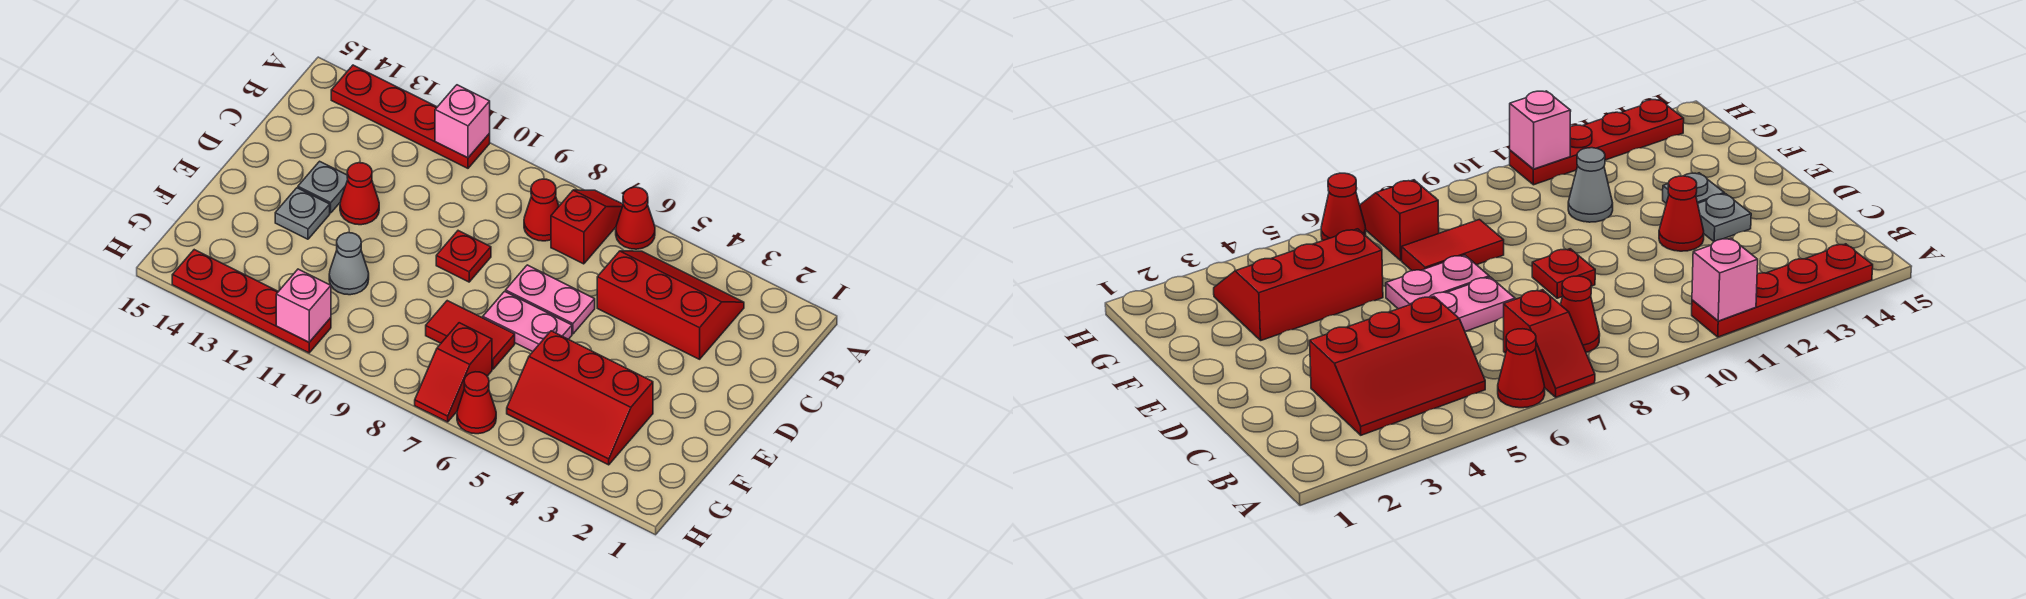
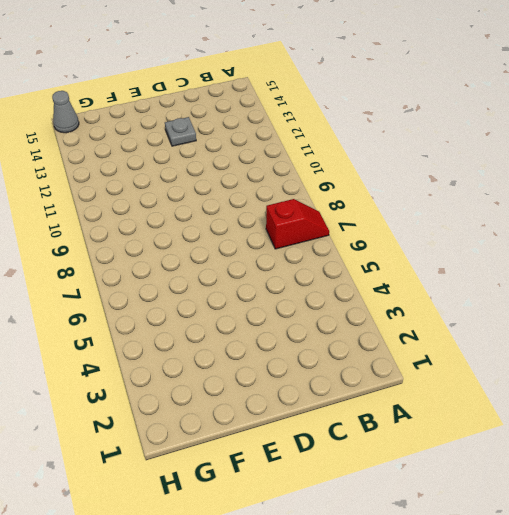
grey cone H15 level 1 -> grey cone F11 level 1
none -> red cone A6 level 1
none -> red plate A11:A14 level 1
none -> red slope B3:C5 level 1 top C

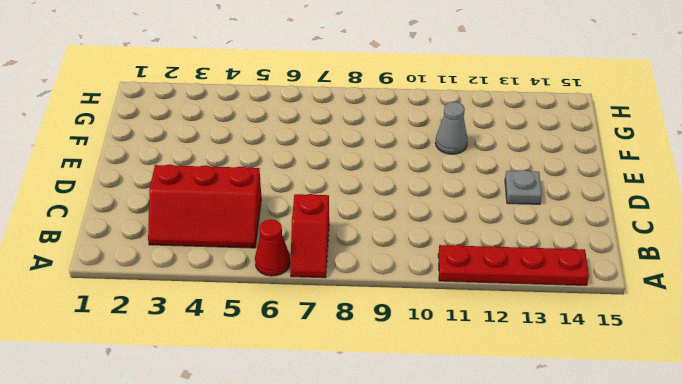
none -> red cone B8 level 1
none -> pink plate D6:D7 level 1
none -> red plate D9 level 1

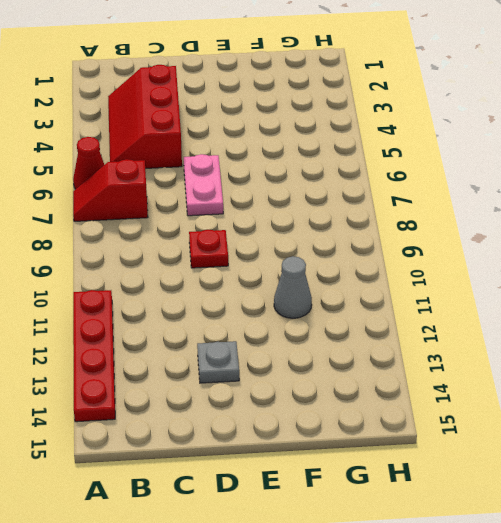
none -> red cone B8 level 1
none -> red cone D12 level 1
none -> pink plate E6:E7 level 1

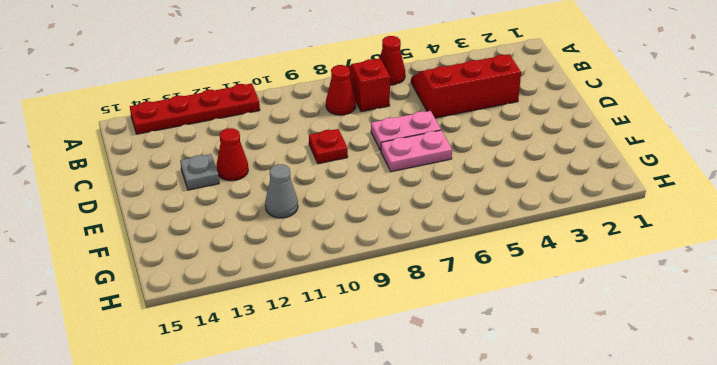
none -> grey plate E13 level 1
none -> red slope F3:G5 level 1 top F
none -> red tile F7:F8 level 1

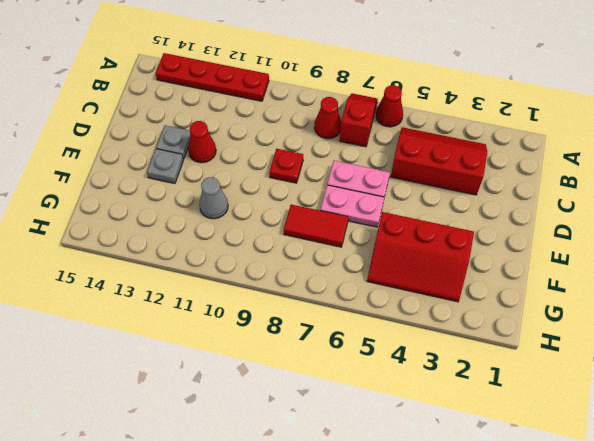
none -> red slope G7:H7 level 1 top G
none -> red cone H6 level 1
none -> red plate H11:H14 level 1

